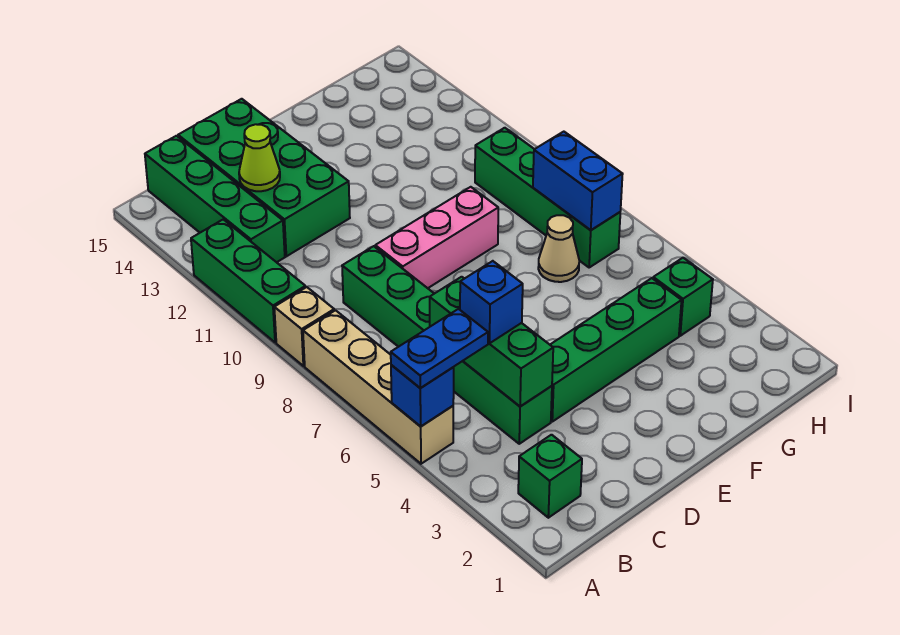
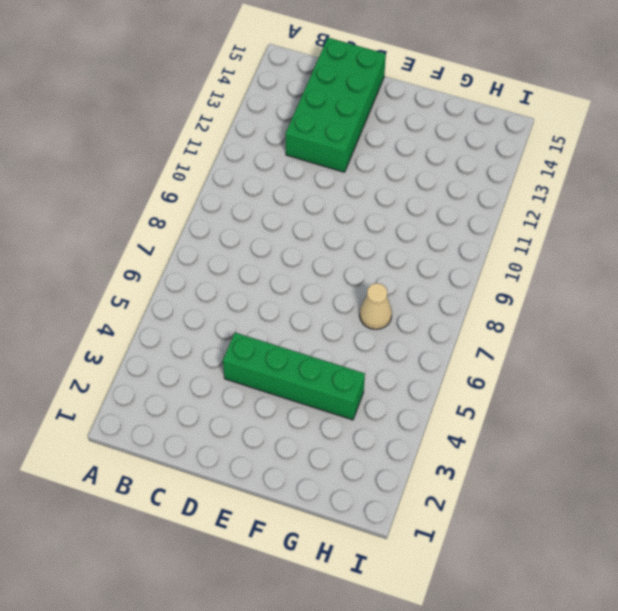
none -> tan brick A5:A8 level 1
none -> tan brick A9 level 1
none -> green brick A10:A12 level 1

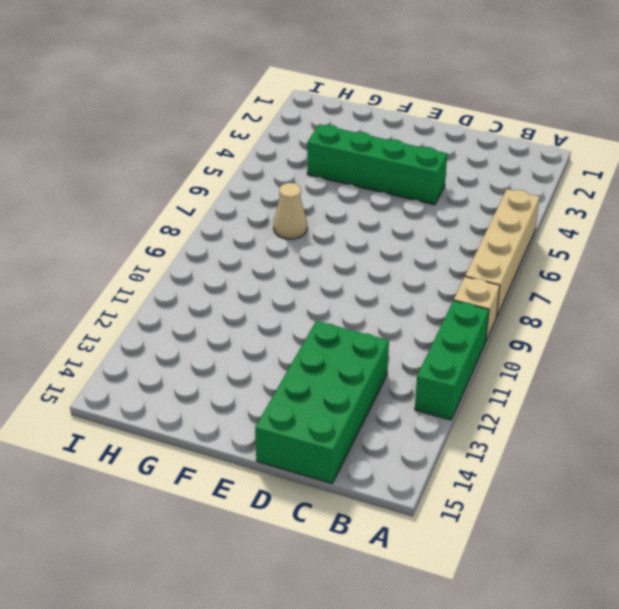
none -> green brick B2 level 1
none -> green brick B12:B15 level 1
none -> green brick C4:C9 level 1

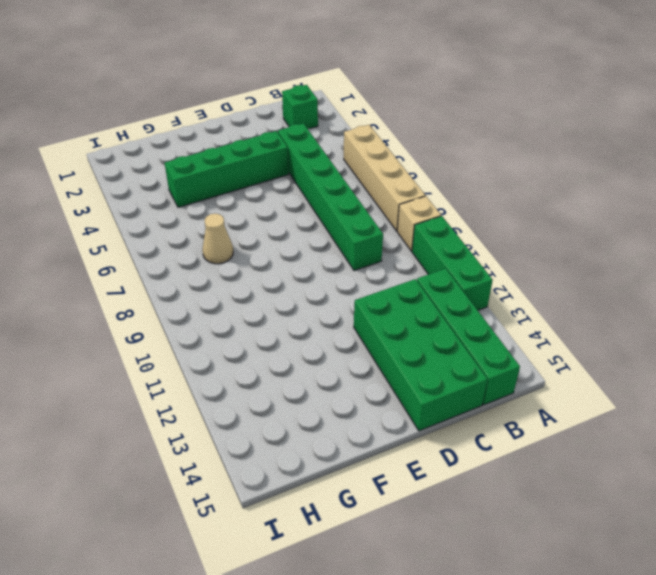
none -> pink brick D9:F9 level 1
none -> green brick H4 level 1
none -> green brick H7:H10 level 1

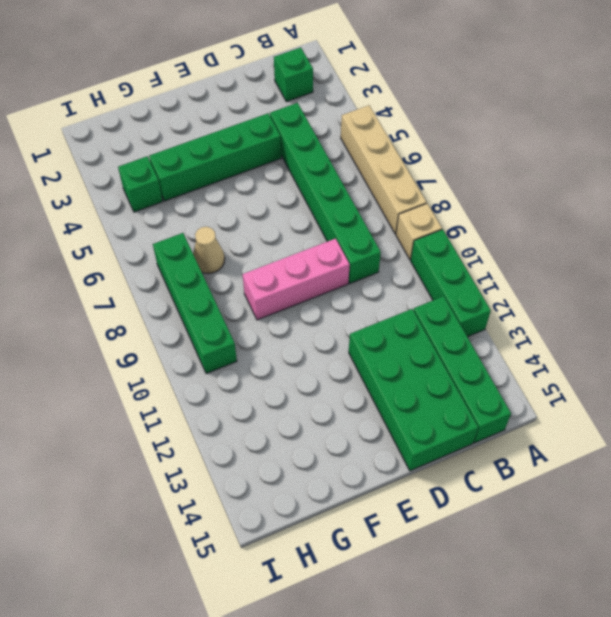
none -> blue brick A5 level 2
none -> green brick C4:C6 level 2
none -> lime cone C13 level 2

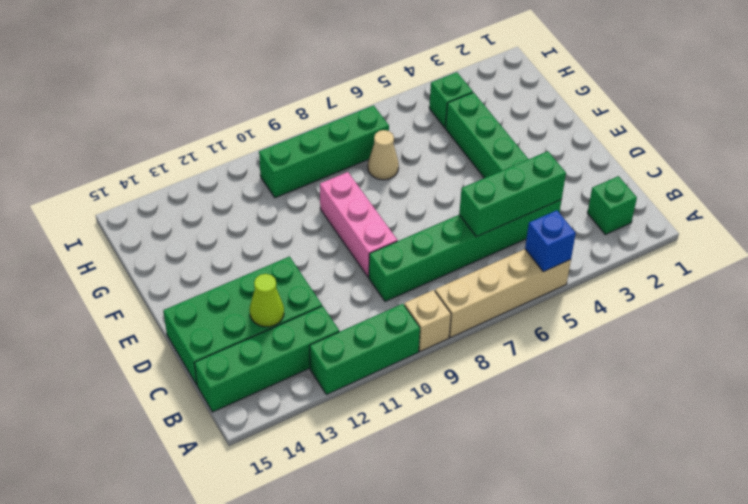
none -> blue brick H7:H8 level 2
none -> blue plate A5:B5 level 3
none -> blue brick C5 level 3

